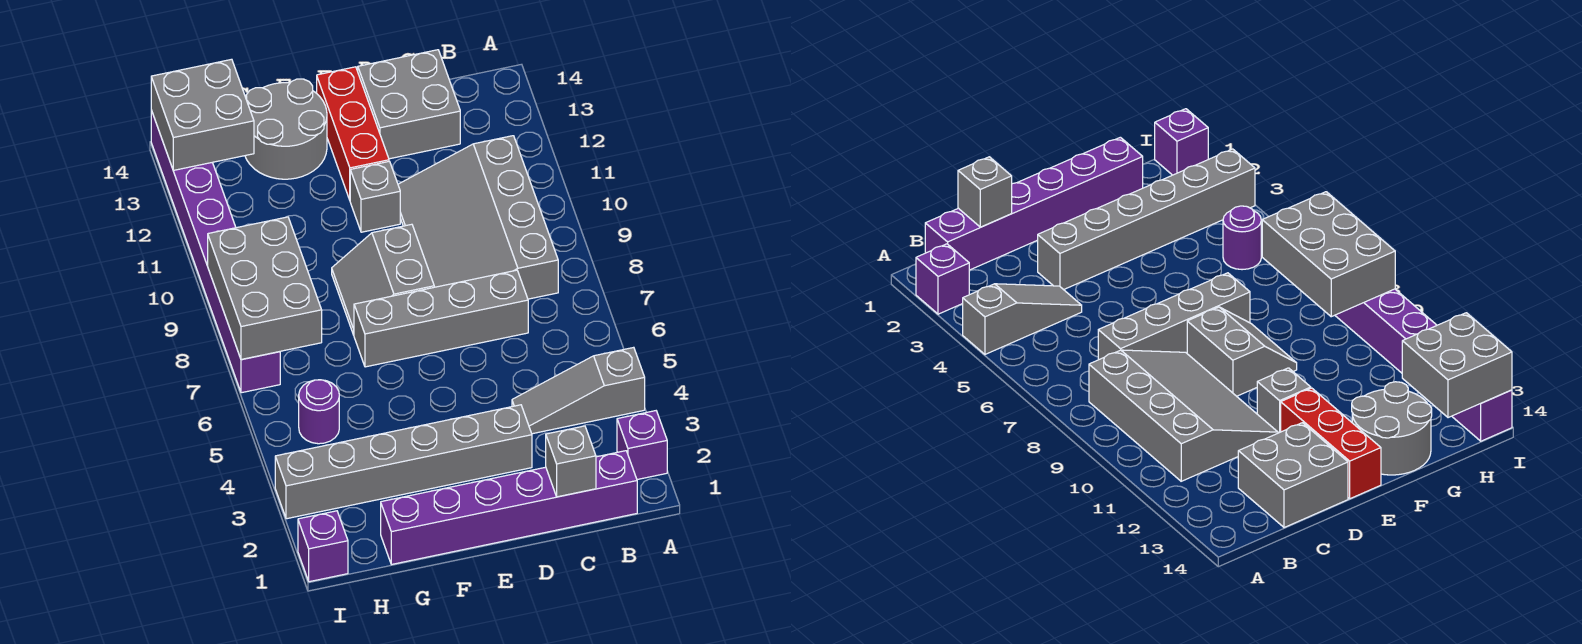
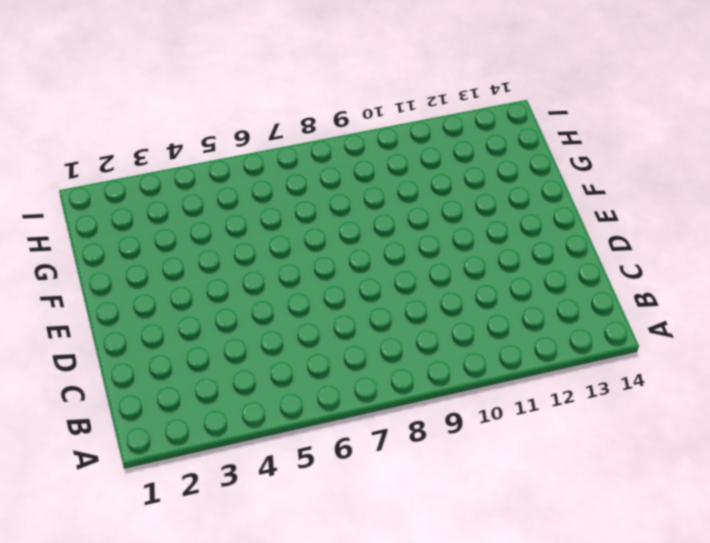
none -> purple brick A2 level 1
none -> grey slope A4:C4 level 1 top A
none -> purple brick B1:G1 level 1

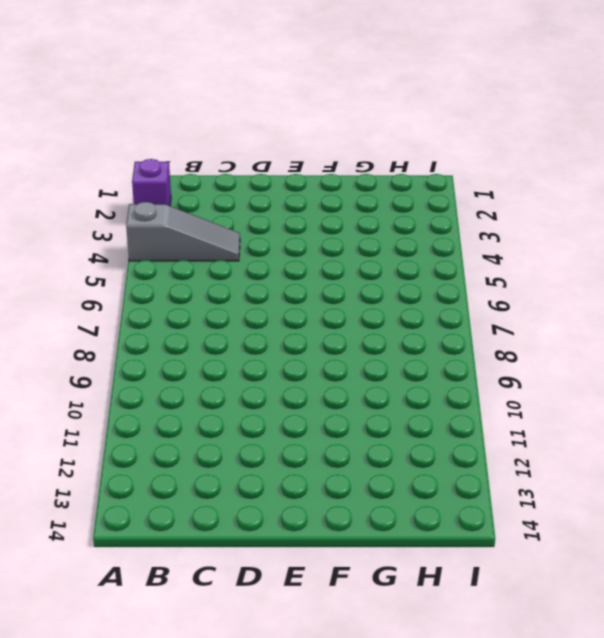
none -> purple brick B1:G1 level 1
none -> grey slope B8:D11 level 1 top B
none -> grey brick C7:F7 level 1

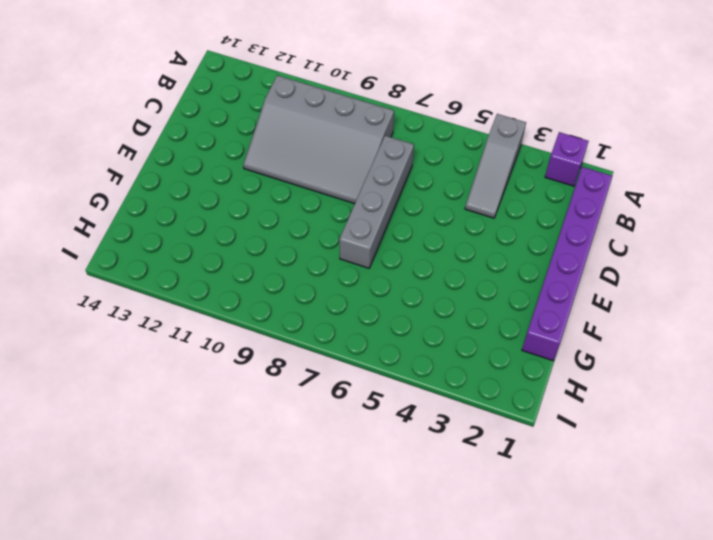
none -> grey brick C13:D14 level 1
none -> grey brick D3:I3 level 1
none -> grey slope E8:F9 level 1 top E

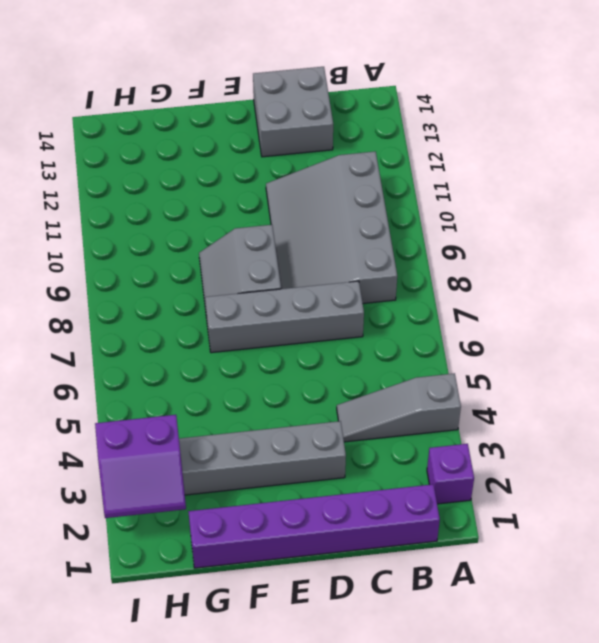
purple slope H2:I3 level 2 top 3 -> none
none -> grey brick E11 level 1
none -> red brick E12:E14 level 1
none -> grey round brick F13:G14 level 1

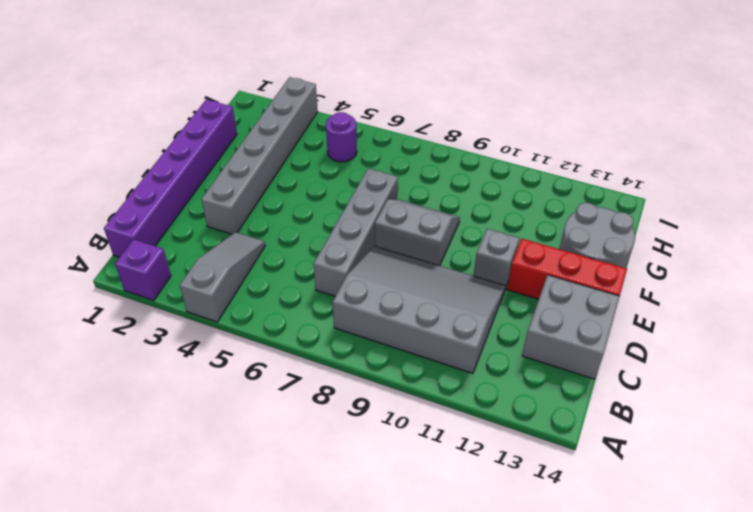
none -> purple brick I1 level 1
none -> purple brick I7:I14 level 1
none -> grey brick C1 level 2

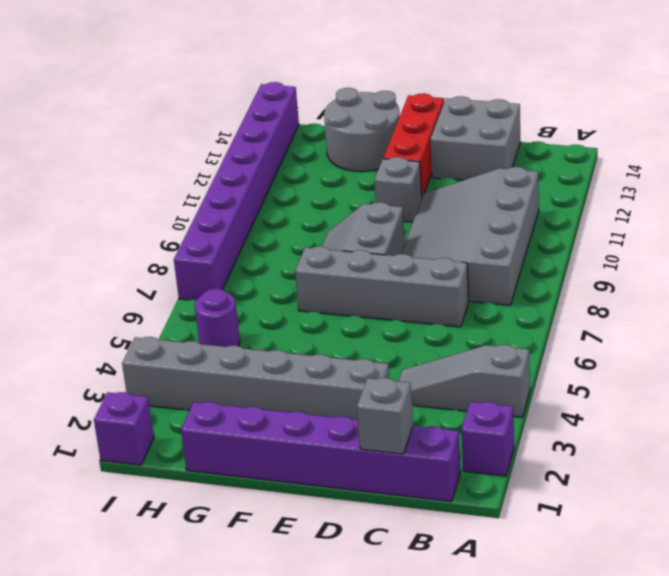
none -> grey brick H7:I9 level 2
none -> grey brick H13:I14 level 2

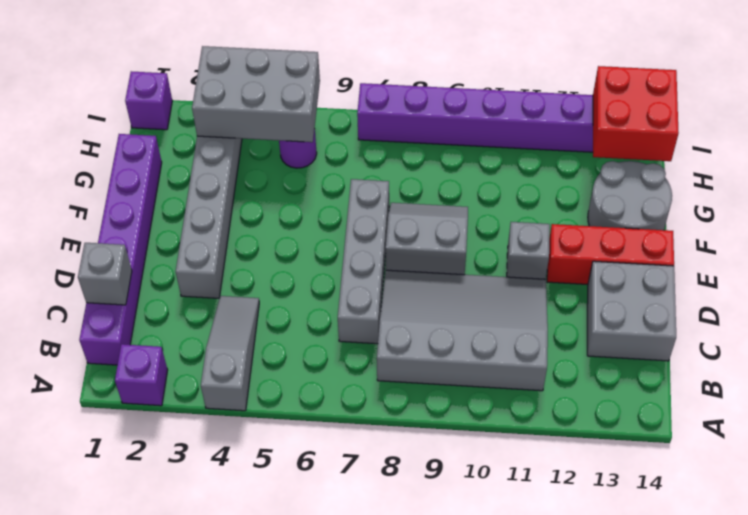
grey brick H3:I5 level 2 -> grey brick H7:I9 level 2
red brick H13:I14 level 2 -> grey brick H13:I14 level 2

